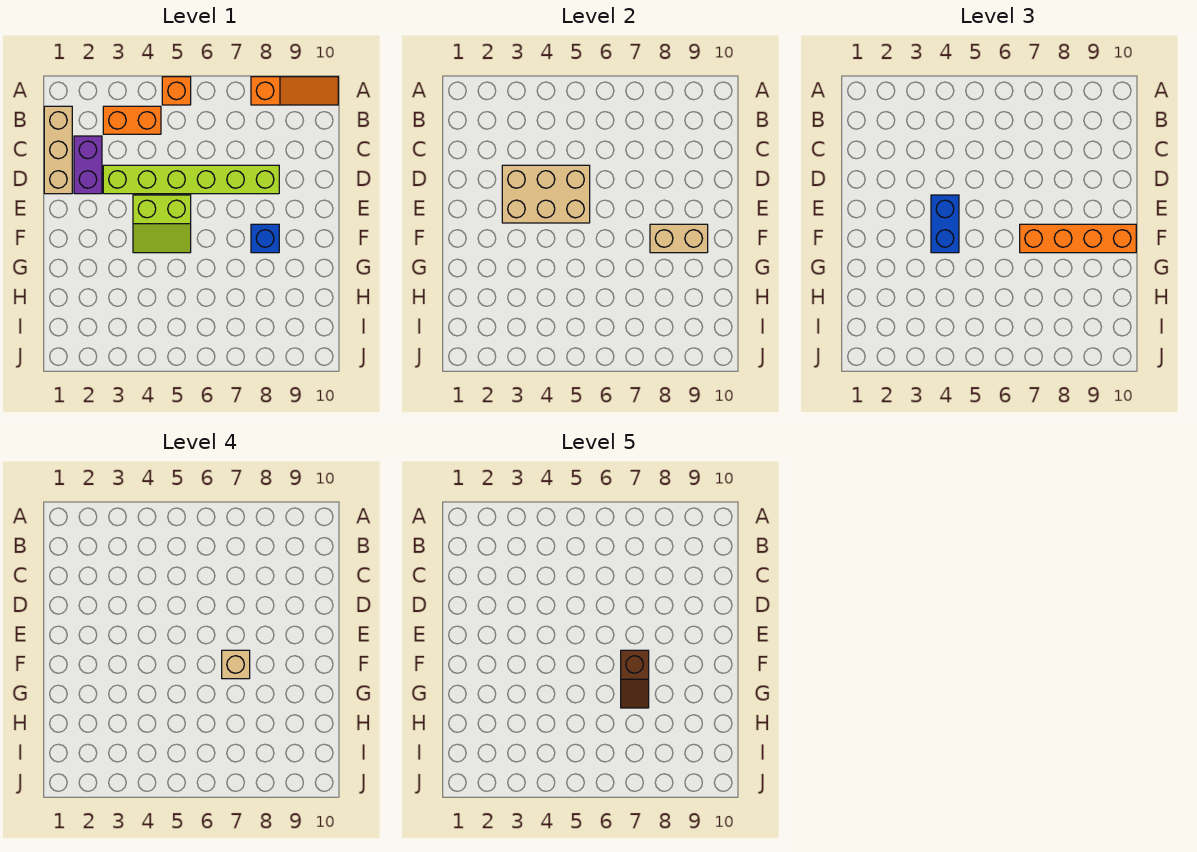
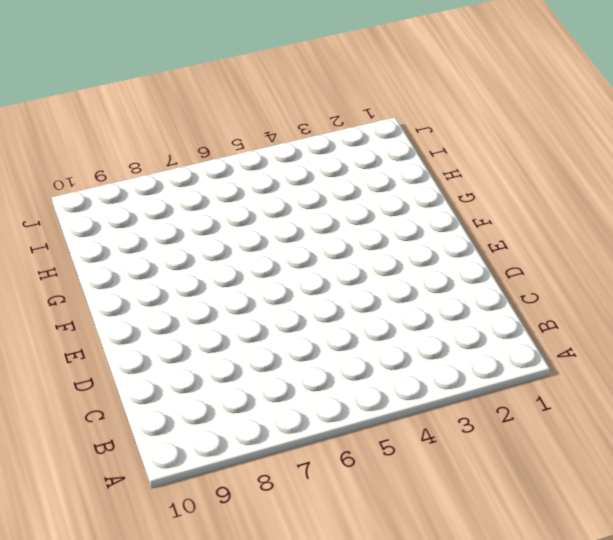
none -> orange brick A5 level 1
none -> orange slope A8:A10 level 1 top 8
none -> tan brick B1:D1 level 1

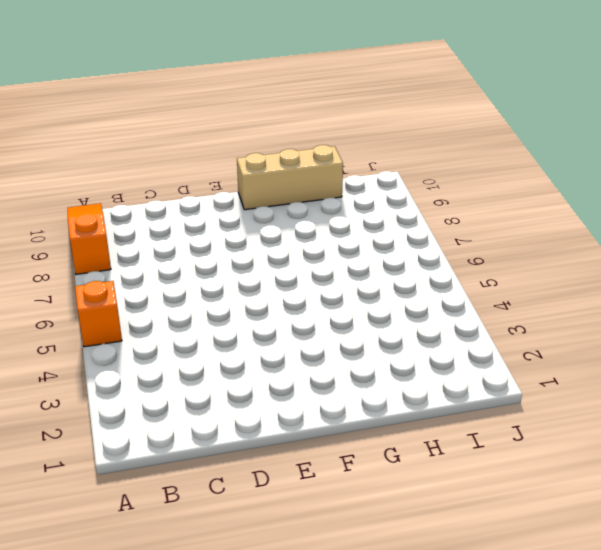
tan brick F10:H10 level 1 -> tan brick B1:D1 level 1
none -> orange brick B3:B4 level 1
none -> purple brick C2:D2 level 1
none -> lime brick D3:D8 level 1

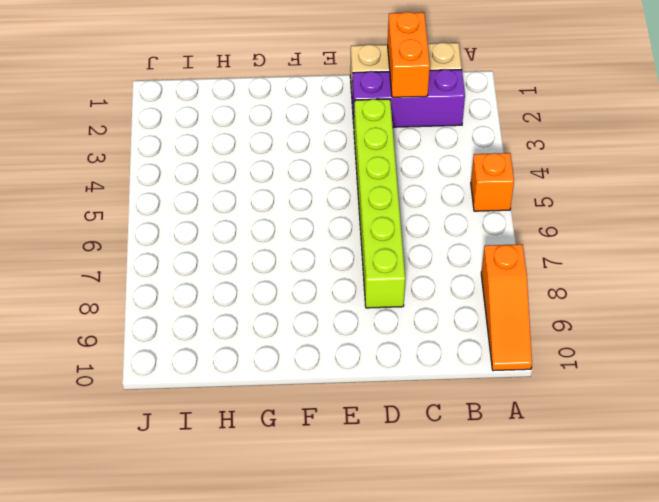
purple brick B2:D2 level 1 -> purple brick C2:D2 level 1
orange brick C1:C2 level 2 -> orange brick B3:B4 level 1
none -> lime slope E4:F5 level 1 top E
none -> blue brick F8 level 1
none -> tan brick D3:E5 level 2

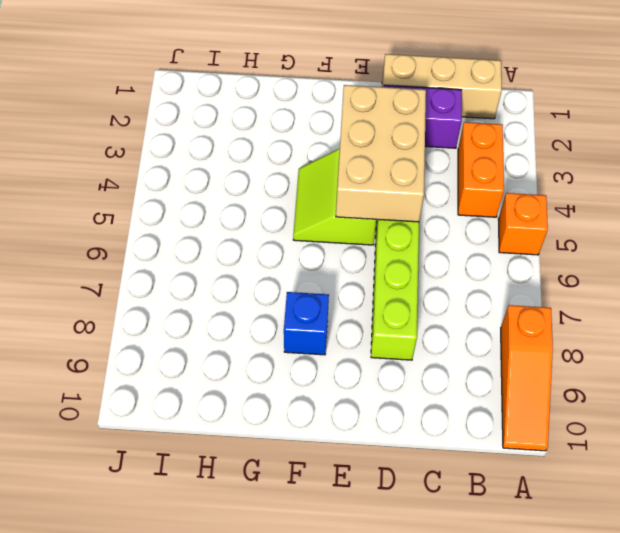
none -> tan brick F8:F9 level 2
none -> blue brick E4:F4 level 3
none -> orange brick F7:F10 level 3

